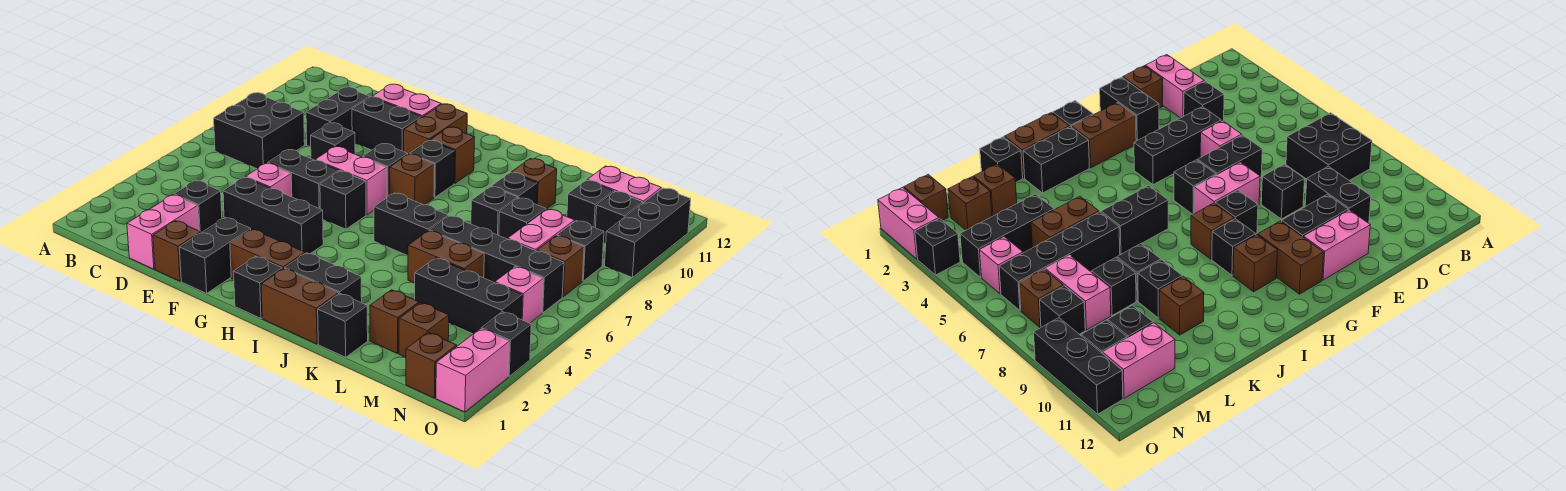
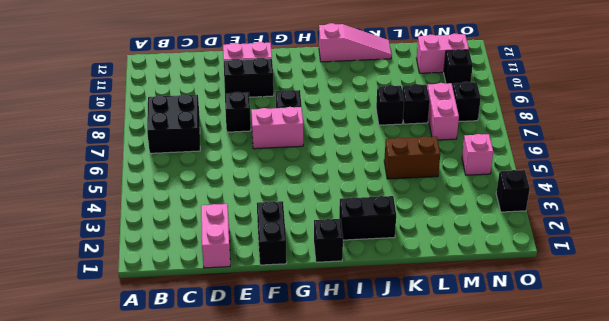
pink slope I12:K12 level 1 top I -> none
none -> black brick D3 level 1
none -> black brick D9:D10 level 1
none -> brown brick E1 level 1
none -> black brick E4:G4 level 1

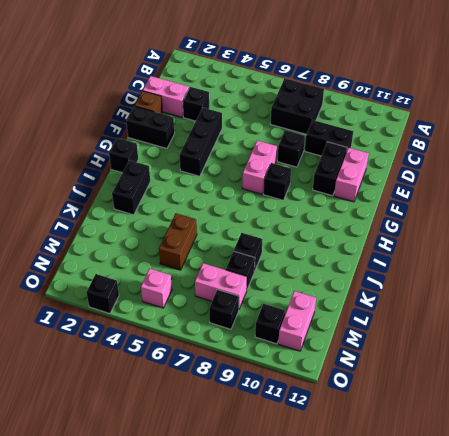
none -> pink brick E5 level 1
none -> black brick E6:F6 level 1
none -> brown brick G2:H2 level 1
none -> black brick G6 level 1

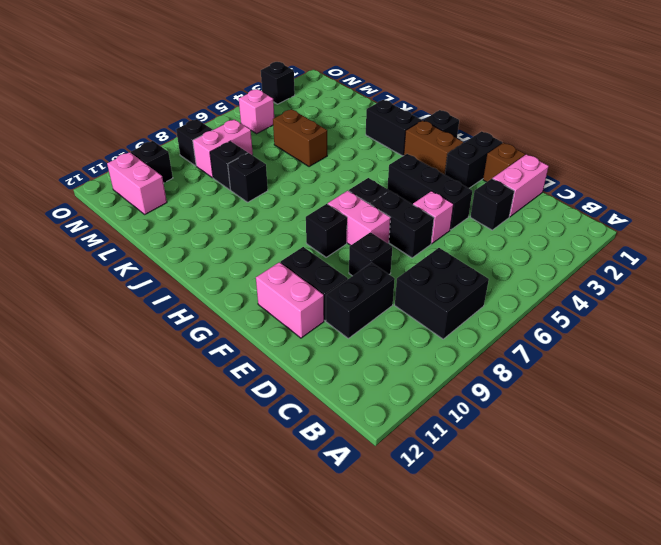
none -> brown brick G10:G11 level 1
none -> brown brick H8 level 1
none -> black brick H9 level 1
none -> brown brick H10 level 1

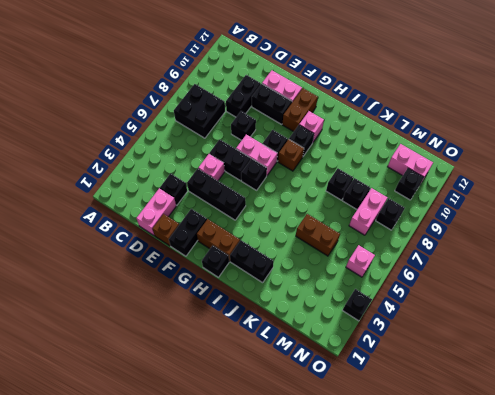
pink brick H10 level 1 -> brown brick H10 level 1
none -> brown brick I1:J1 level 1
none -> black brick I6:J6 level 1
none -> black brick K1 level 1
none -> black brick K6:N6 level 1

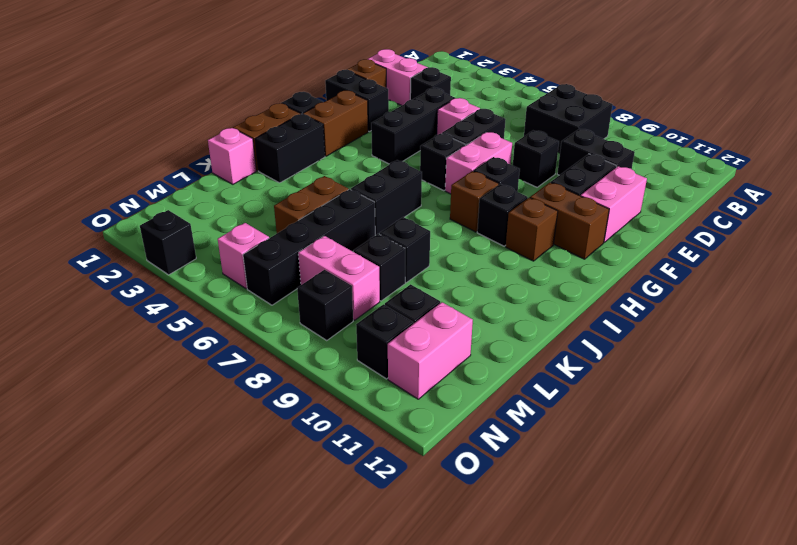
pink brick K1 level 1 -> black brick K1 level 1
none -> black brick K9 level 1
none -> brown brick K10 level 1
none -> brown brick L2 level 1
none -> black brick L4:N4 level 1

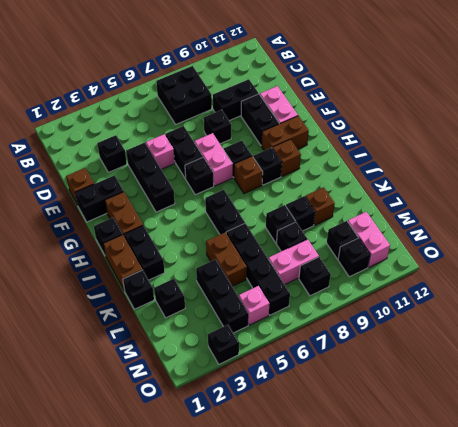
black brick L2 level 1 -> brown brick L2 level 1
none -> pink brick D1:D2 level 1
none -> brown brick M2 level 1
none -> brown brick N1 level 1
none -> brown brick N7 level 1

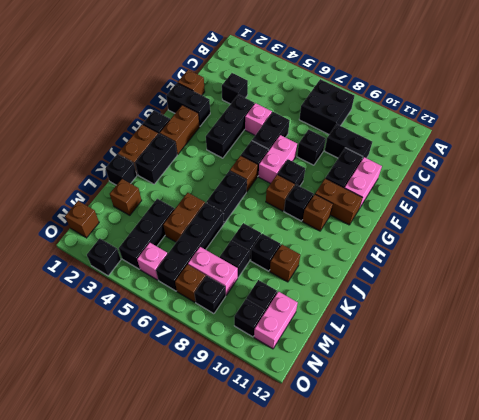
brown brick H6 level 1 -> brown brick M2 level 1
none -> pink brick D1:D2 level 1
none -> pink brick O1:O2 level 1
none -> black brick O9:O11 level 1

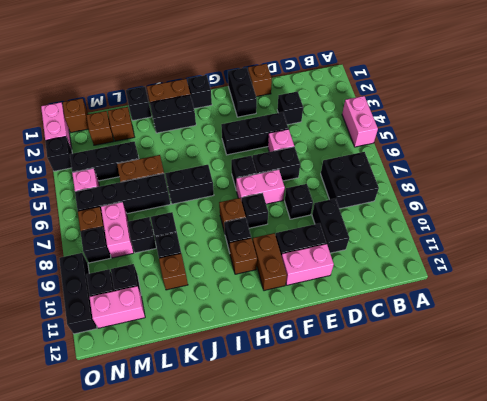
pink brick A4:A5 level 1 -> pink brick D1:D2 level 1
none -> brown brick G2:H2 level 1

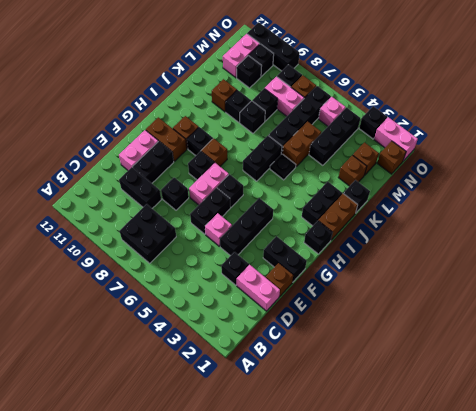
black plate J5 level 1 -> none
none -> brown brick G2:H2 level 1

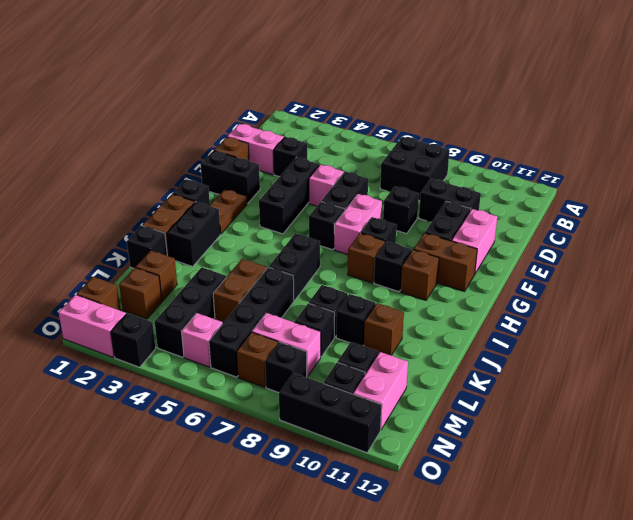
brown plate G2:H2 level 1 -> brown brick G2:H2 level 1

